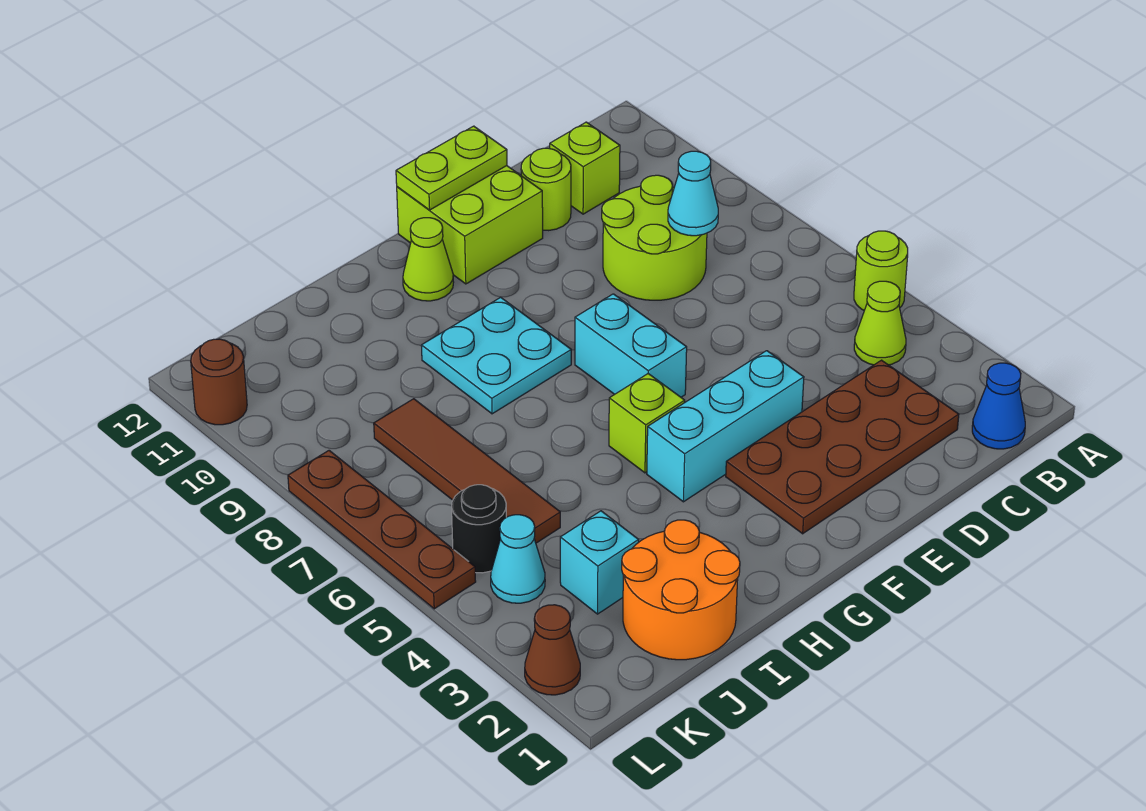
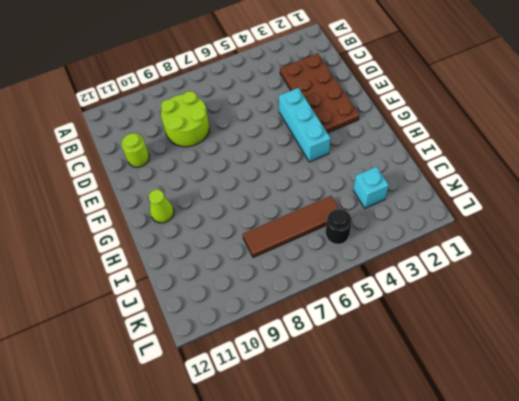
none -> lime round brick A5 level 1
none -> blue cone B1 level 1
none -> lime cone B4 level 1

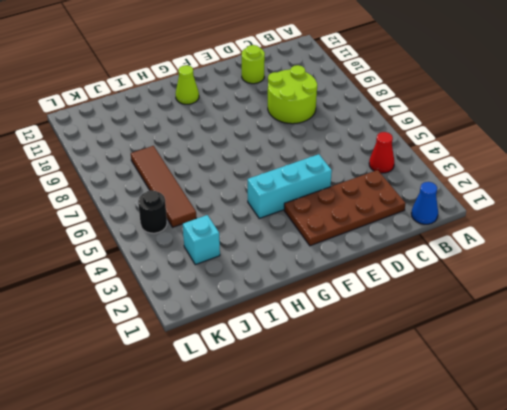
red cone B4 level 1 -> lime cone B4 level 1
none -> lime round brick A5 level 1
none -> lime brick C11 level 1
none -> lime brick E11:F12 level 1

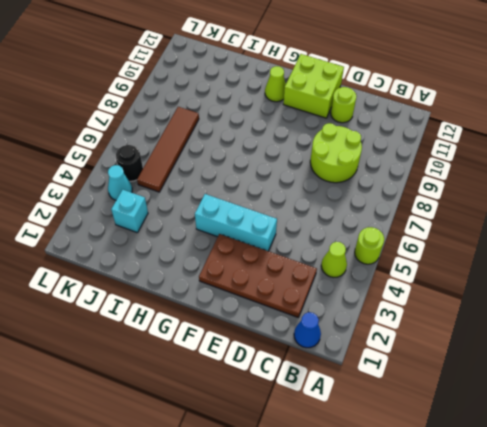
none -> lime brick C11 level 1
none -> cyan brick F6:F7 level 1
none -> lime brick G5 level 1

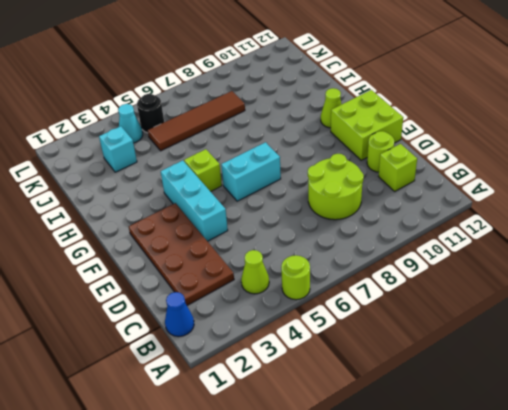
none -> cyan plate G8:H9 level 1
none -> orange round brick I1:J2 level 1
none -> brown cone L2 level 1

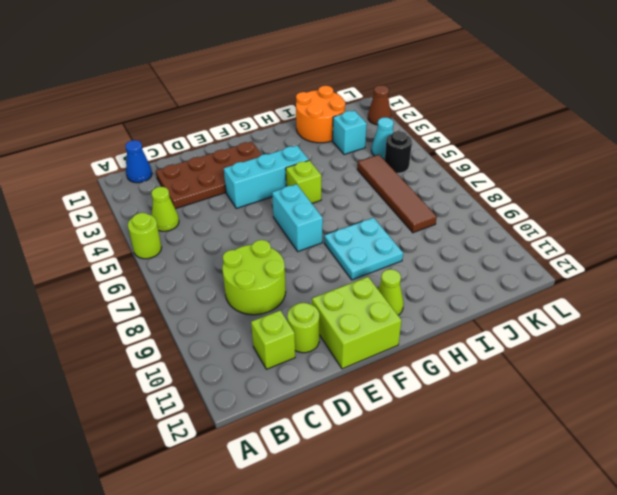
none -> brown plate L5:L8 level 1
none -> brown round brick L11 level 1
none -> cyan cone C8 level 2

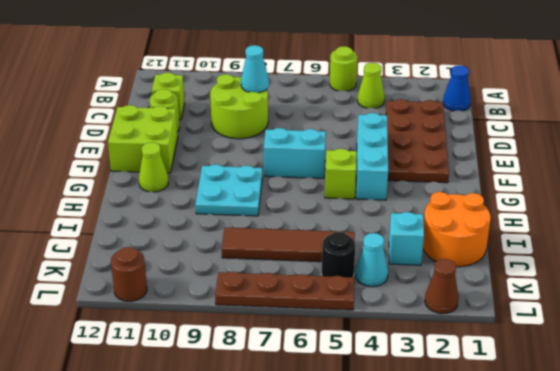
none -> lime plate E12:F12 level 2

